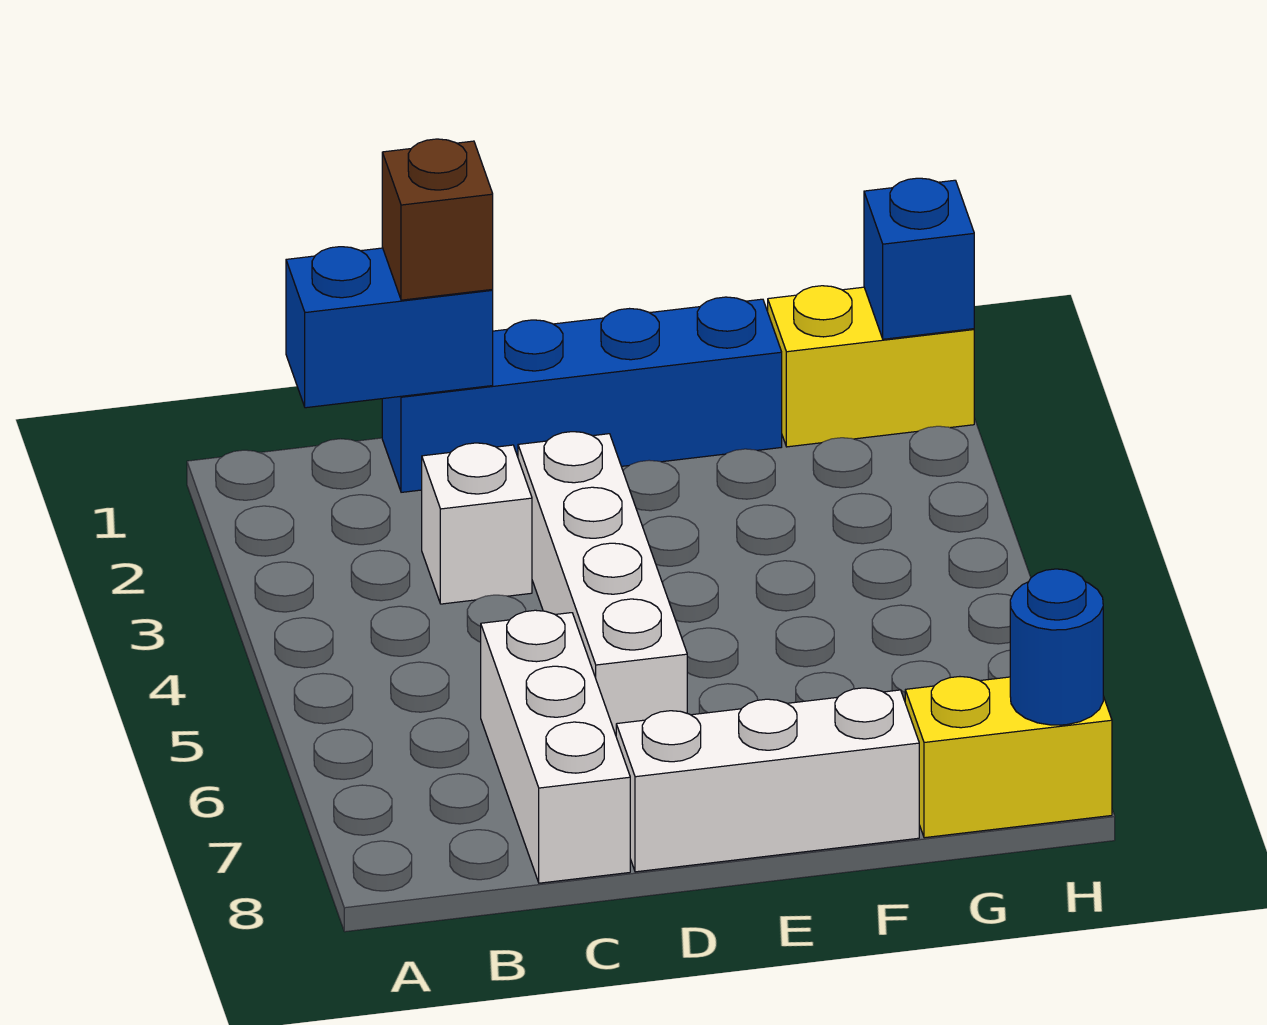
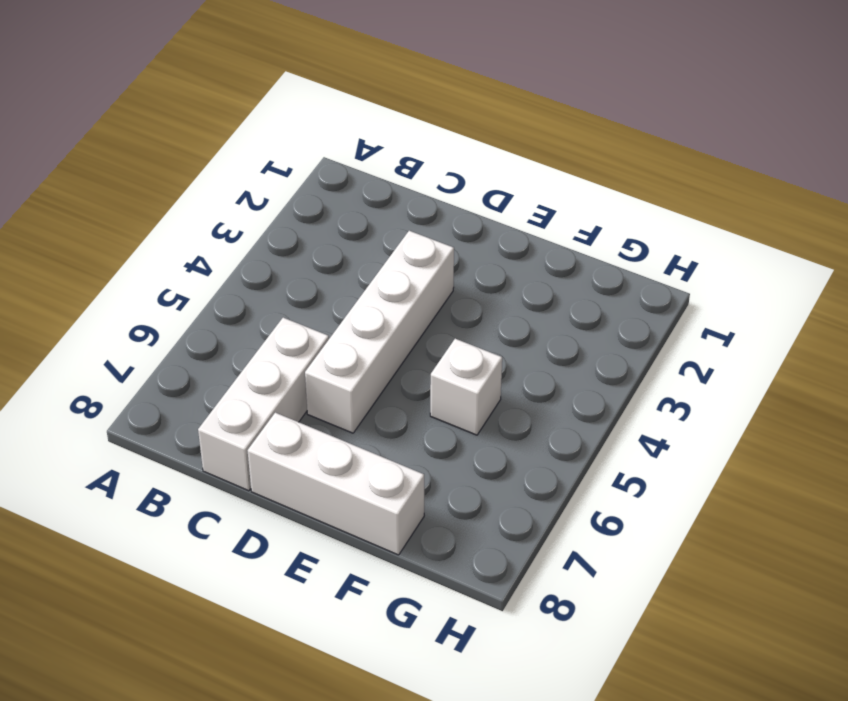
white brick F5 level 1 -> white brick C3 level 1
none -> blue brick C1:F1 level 1
none -> yellow brick G1:H1 level 1

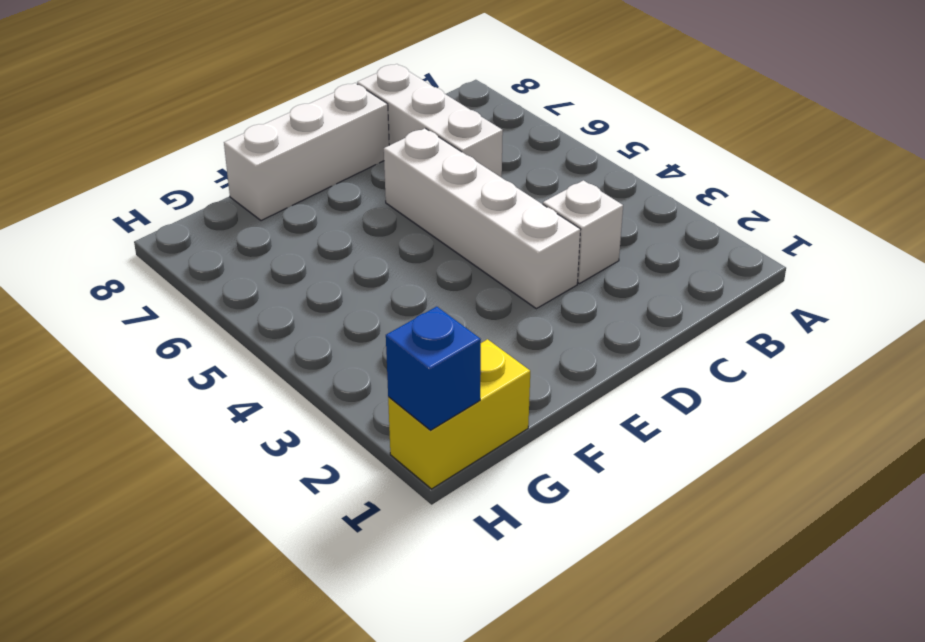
none -> blue brick C1:F1 level 1
none -> yellow brick G8:H8 level 1

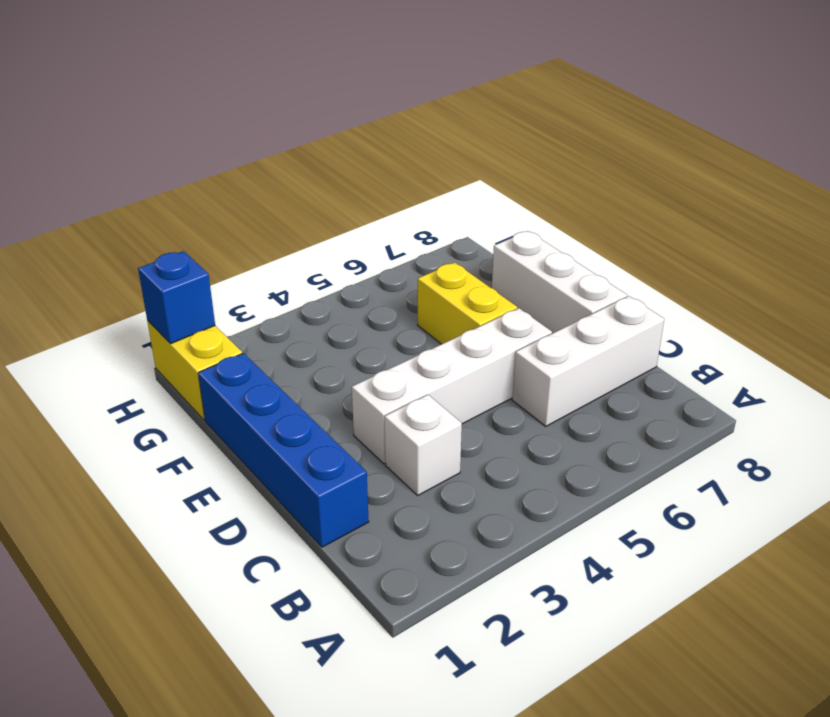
yellow brick E6:F6 level 1 -> yellow brick G8:H8 level 1
none -> blue brick B1:C1 level 2
none -> blue round brick H8 level 2

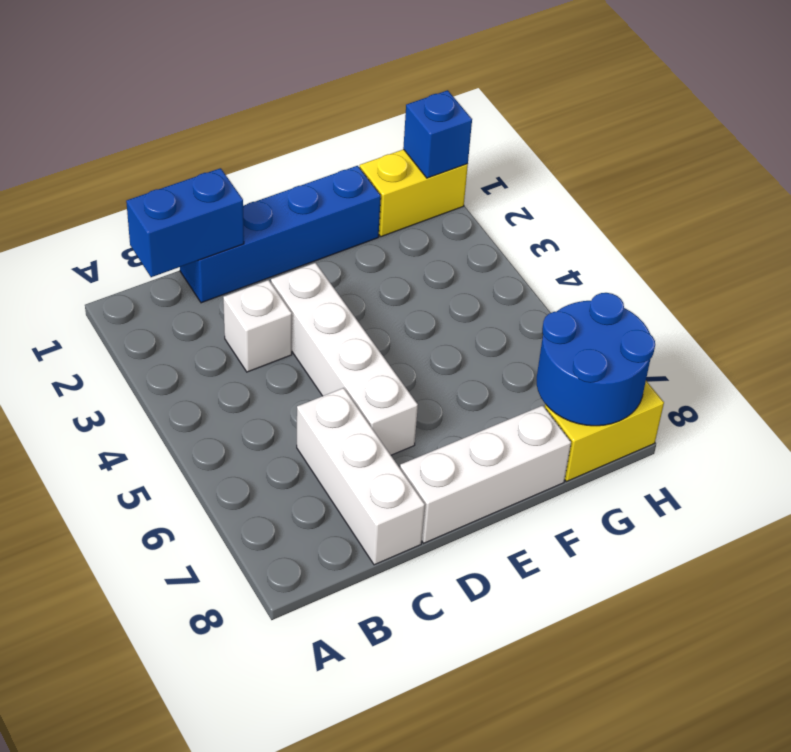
blue round brick G7:H8 level 2 -> blue round brick H8 level 2
none -> brown brick C1 level 3

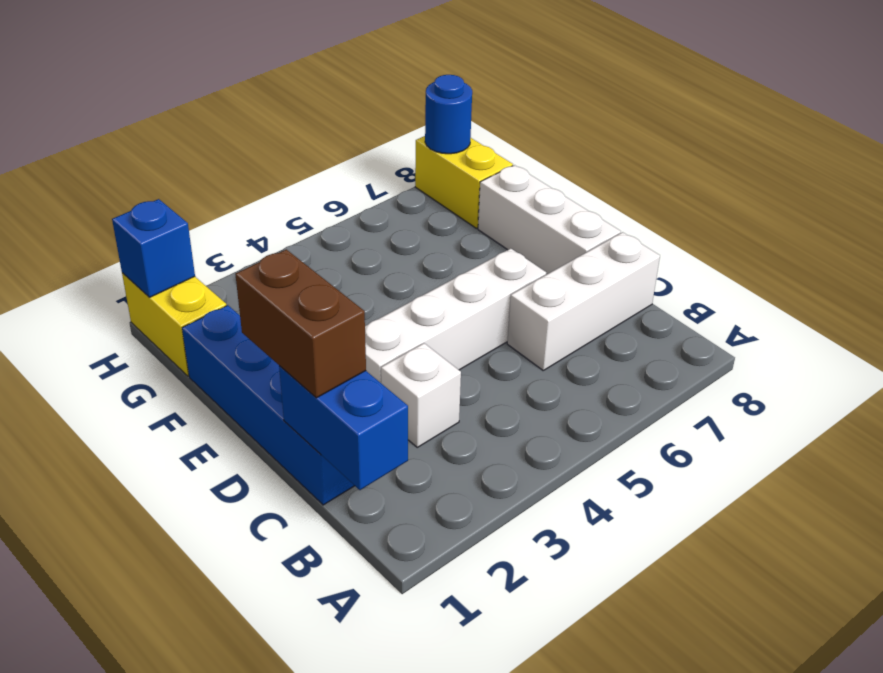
brown brick C1:D1 level 3 -> brown brick C1 level 3

